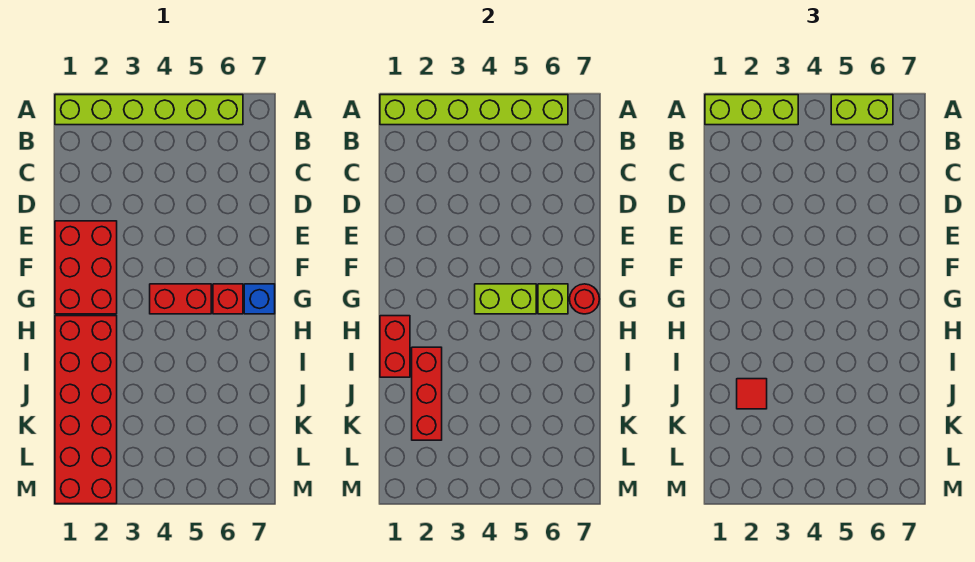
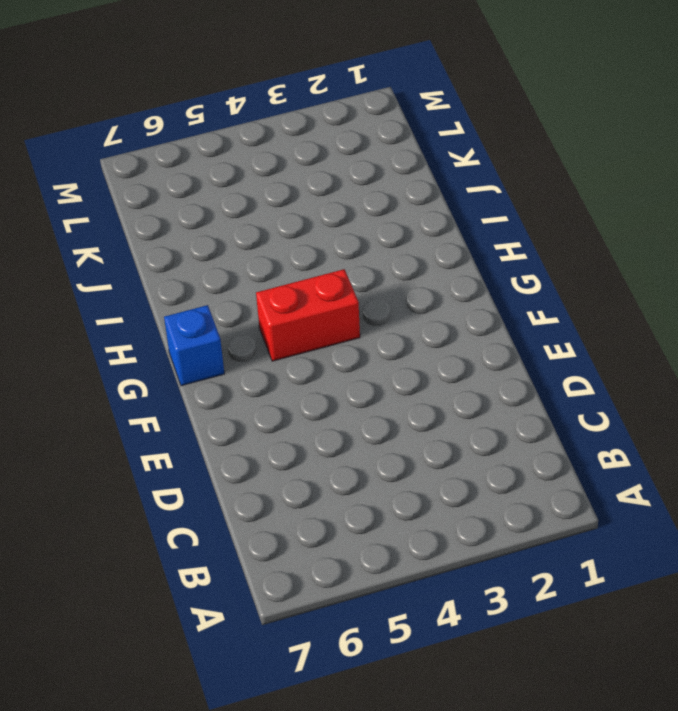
none -> lime brick A1:A6 level 1
none -> red brick E1:G2 level 1
none -> red brick G6 level 1

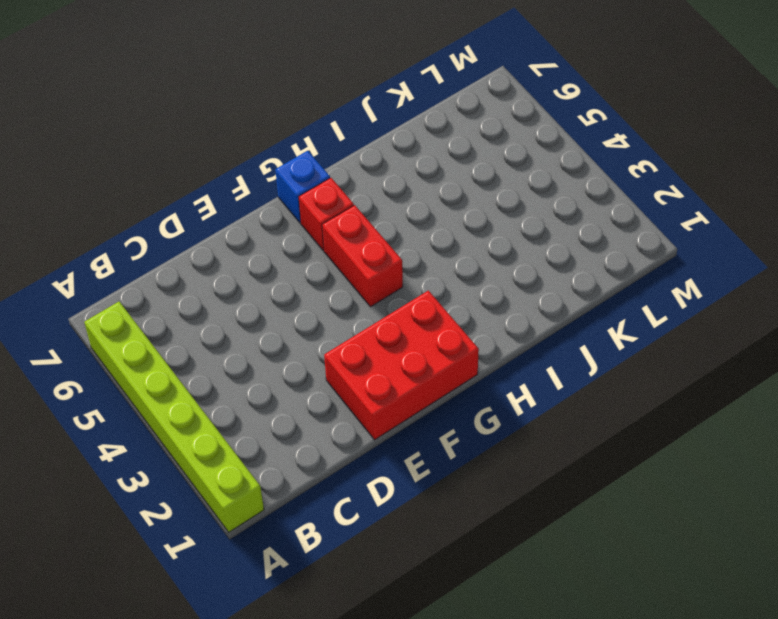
none -> red brick H1:M2 level 1
none -> lime brick A1:A6 level 2
none -> lime brick G4:G5 level 2

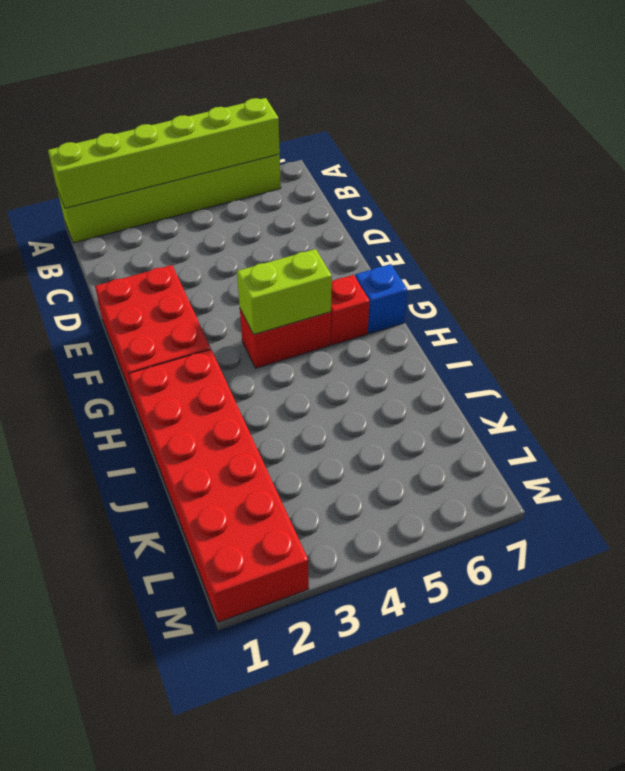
none -> lime brick G6 level 2
none -> red round brick G7 level 2
none -> red brick H1:I1 level 2

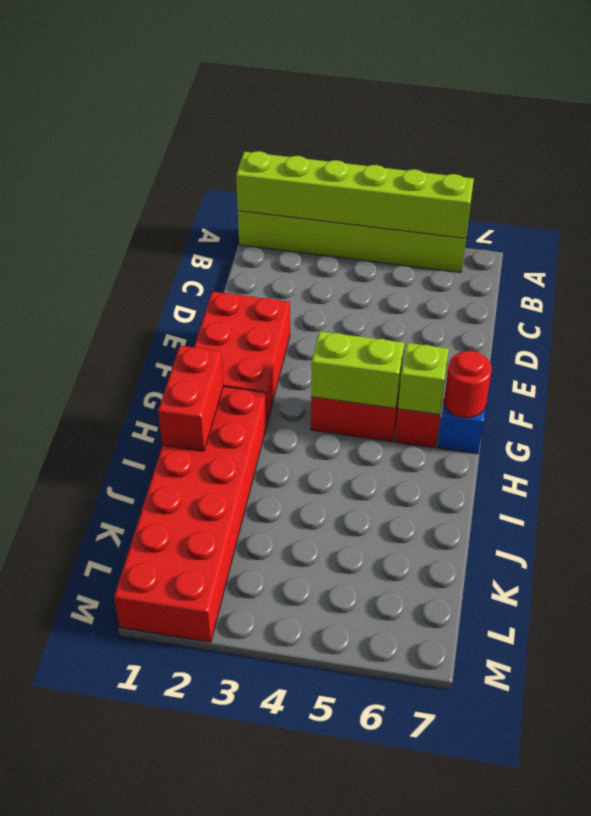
none -> red brick I2:K2 level 2
none -> lime brick A1:A3 level 3
none -> lime brick A5:A6 level 3

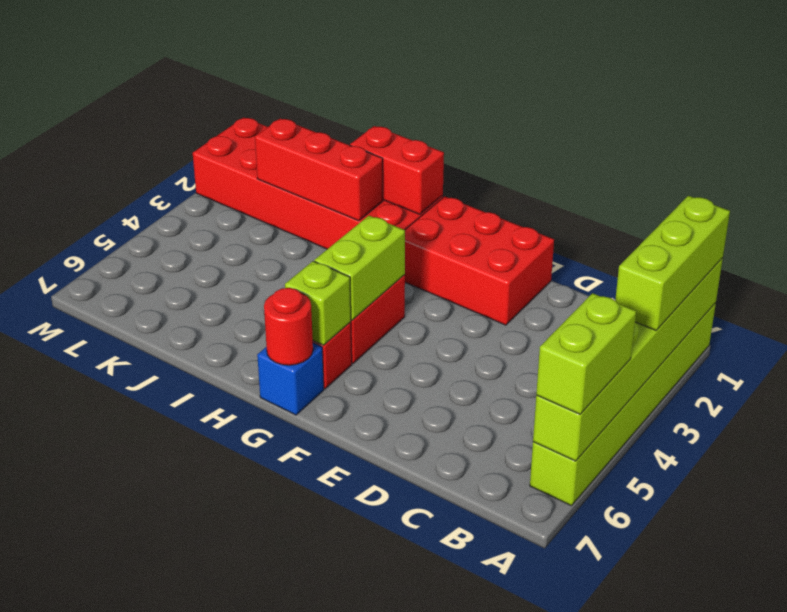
none -> red tile J2 level 3

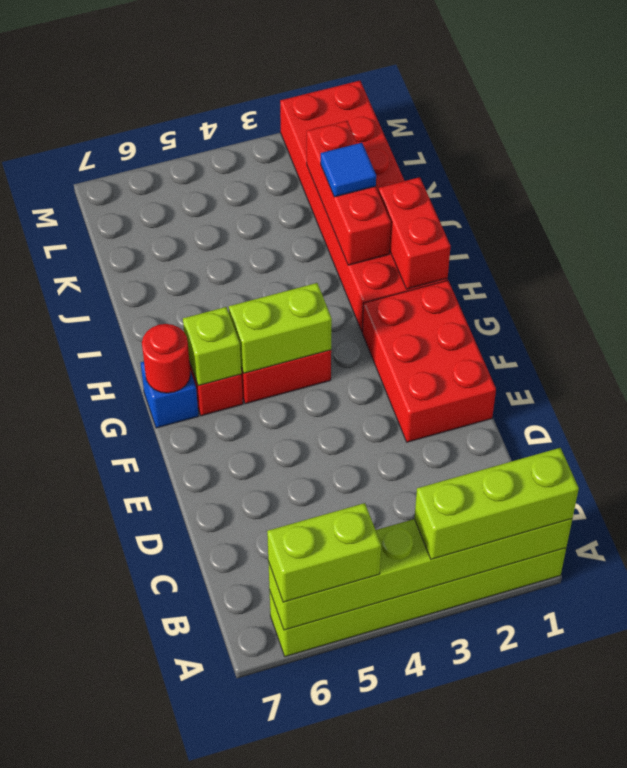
blue tile J2 level 3 -> red tile J2 level 3

